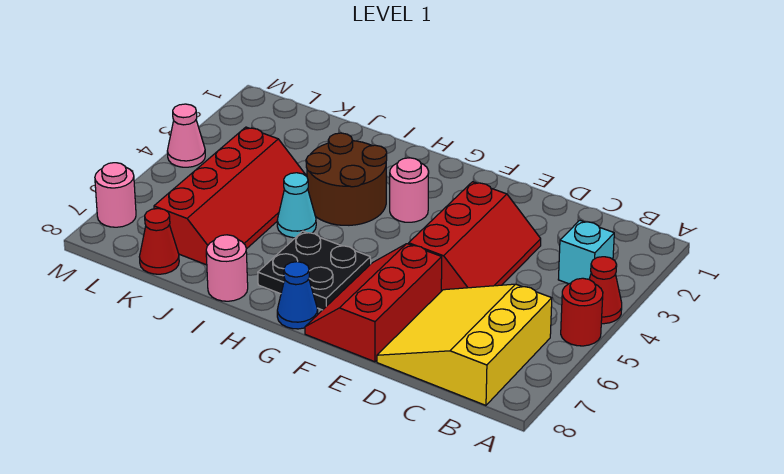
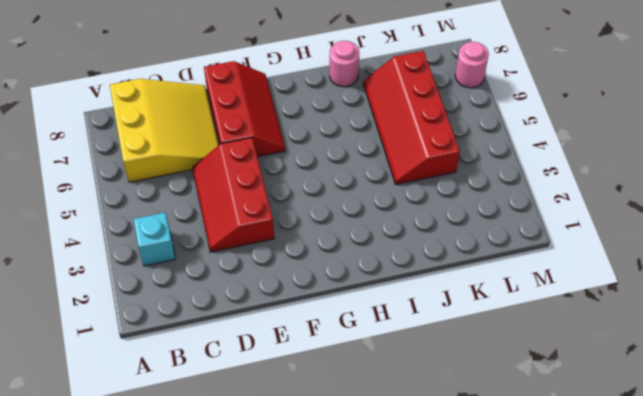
none -> red cone A4 level 1
none -> red round brick A5 level 1
none -> pink round brick G3 level 1

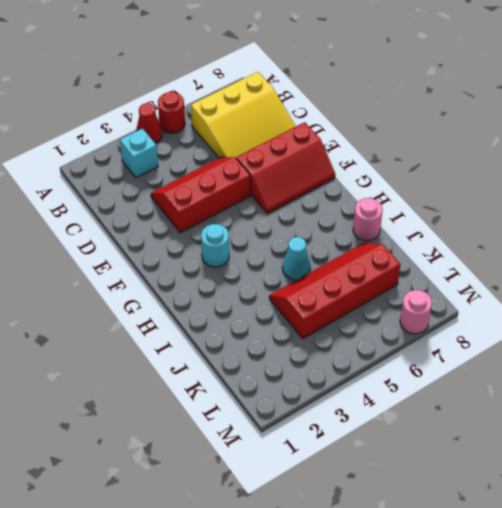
cyan round brick G3 level 1 -> pink round brick G3 level 1
none -> black plate G6:H7 level 1
none -> blue cone G8 level 1
none -> brown round brick H3:I4 level 1

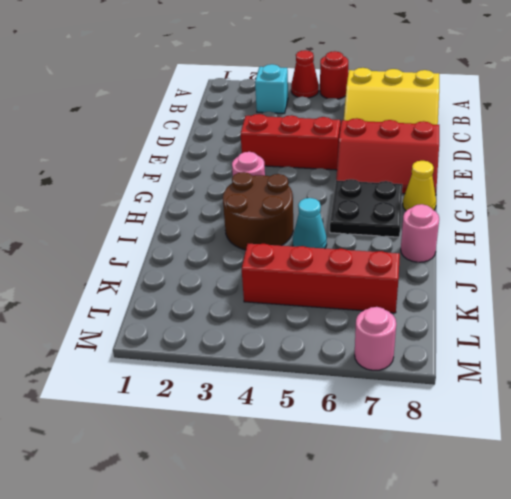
yellow cone G8 level 1 -> blue cone G8 level 1
none -> red cone K8 level 1
none -> pink cone M4 level 1

